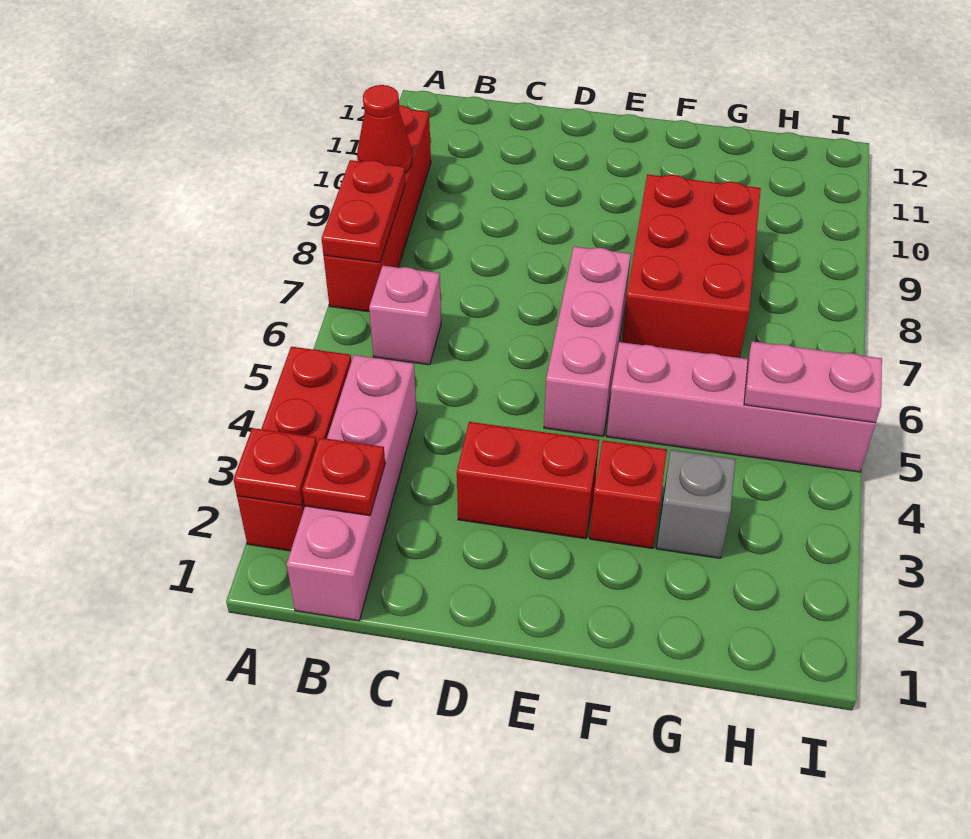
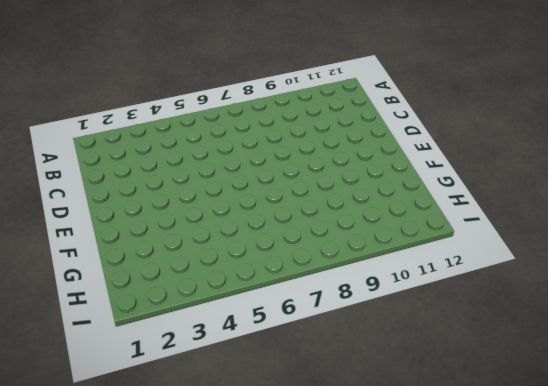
none -> red brick A2:A4 level 1
none -> red brick A7:A10 level 1
none -> pink brick B1:B4 level 1

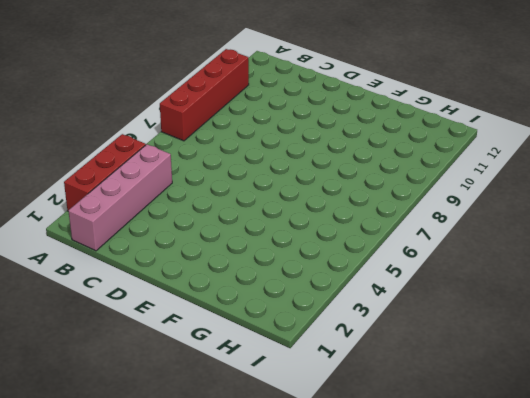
none -> pink brick B6 level 1
none -> red brick D3:E3 level 1
none -> pink brick E5:E7 level 1

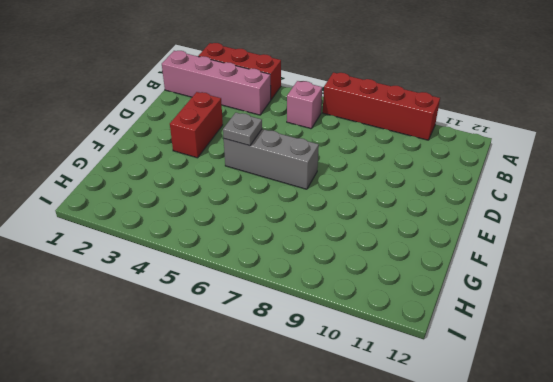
grey brick E5:E7 level 1 -> pink brick E5:E7 level 1
grey plate E5 level 2 -> none
none -> red brick F3 level 1
none -> pink brick F5:I5 level 1
none -> red brick F7:G9 level 1

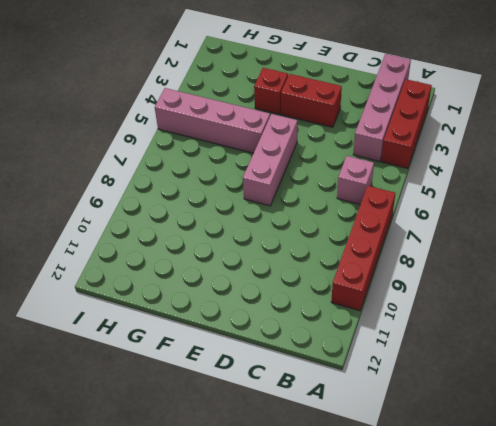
none -> red brick F7:G9 level 1
none -> grey brick G3 level 1
none -> red plate A2 level 2

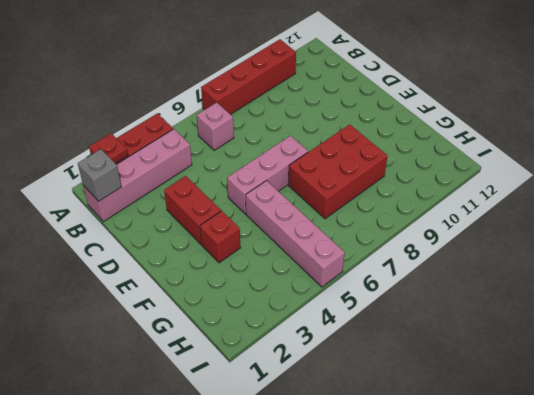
grey brick B1 level 2 -> grey brick G3 level 1
none -> red plate A7:A8 level 2
none -> red cone A9 level 2
none -> red plate B2 level 2

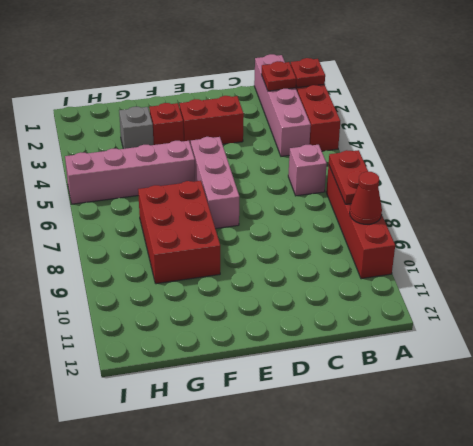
none -> pink plate H5:I5 level 2

